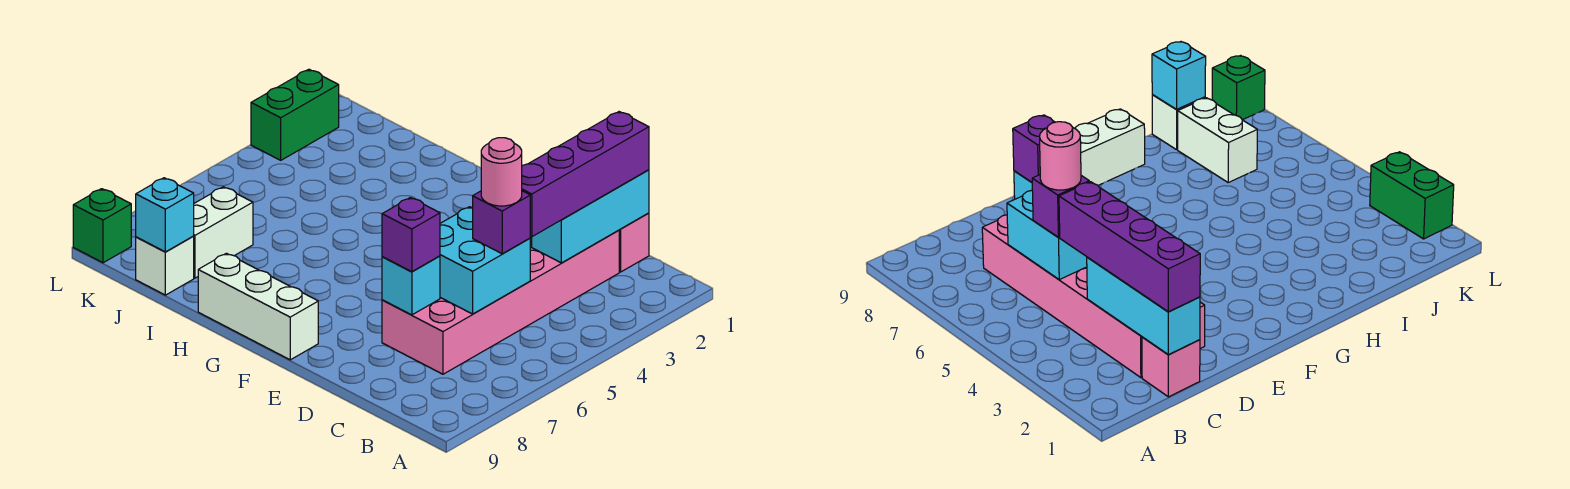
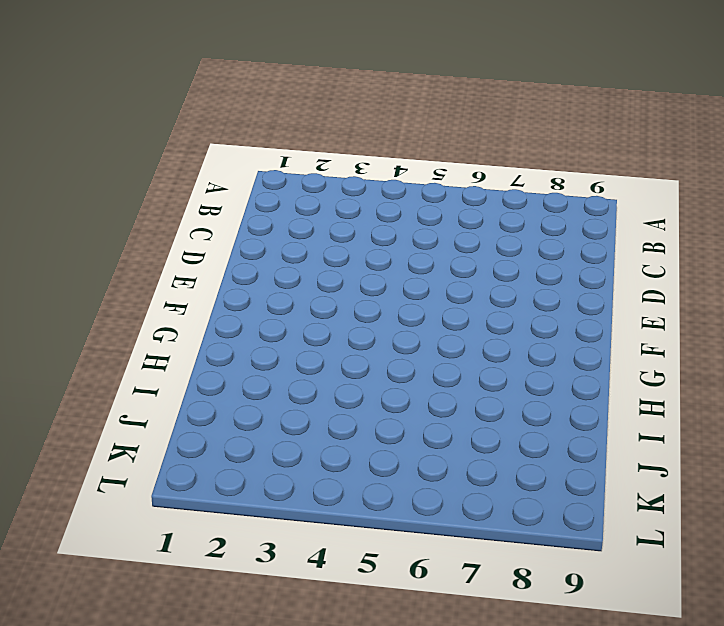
none -> pink brick C1 level 1
none -> pink brick C2:D7 level 1
none -> white brick F9:H9 level 1

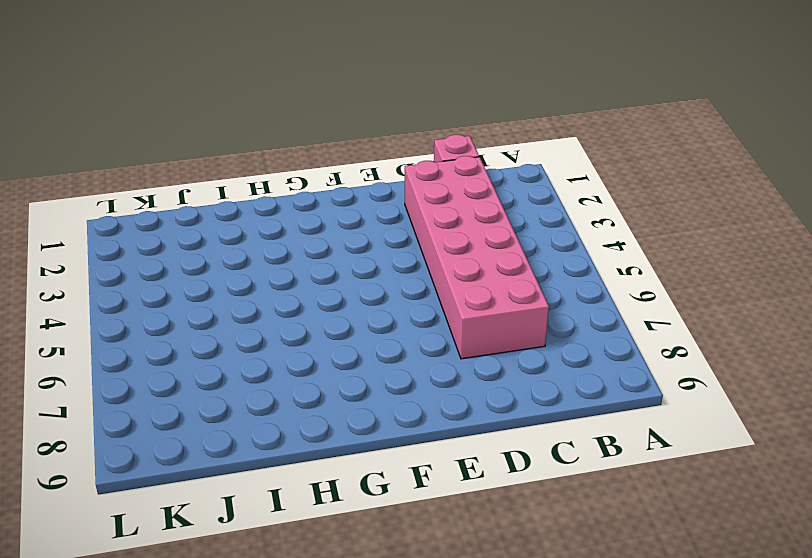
none -> white brick F9:H9 level 1
none -> white brick J7:J8 level 1
none -> white brick J9 level 1

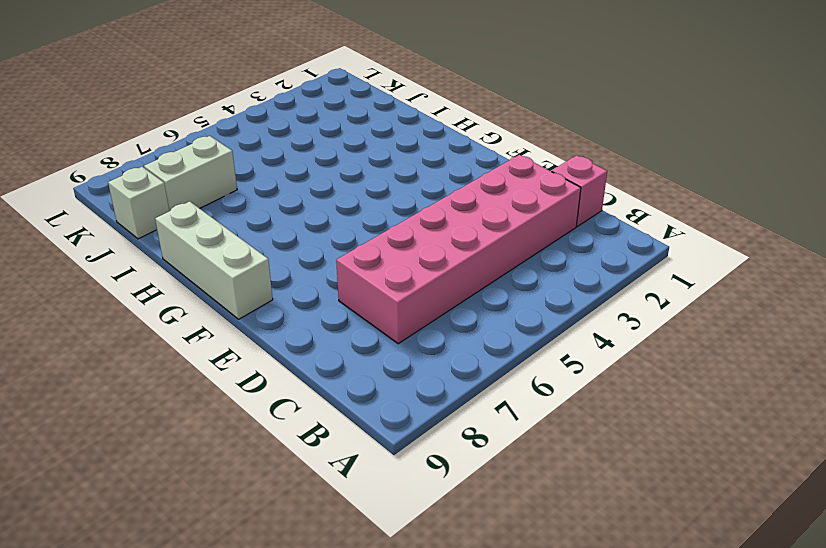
none -> green brick L2:L3 level 1
none -> green brick L9 level 1
none -> cyan brick C1:C3 level 2

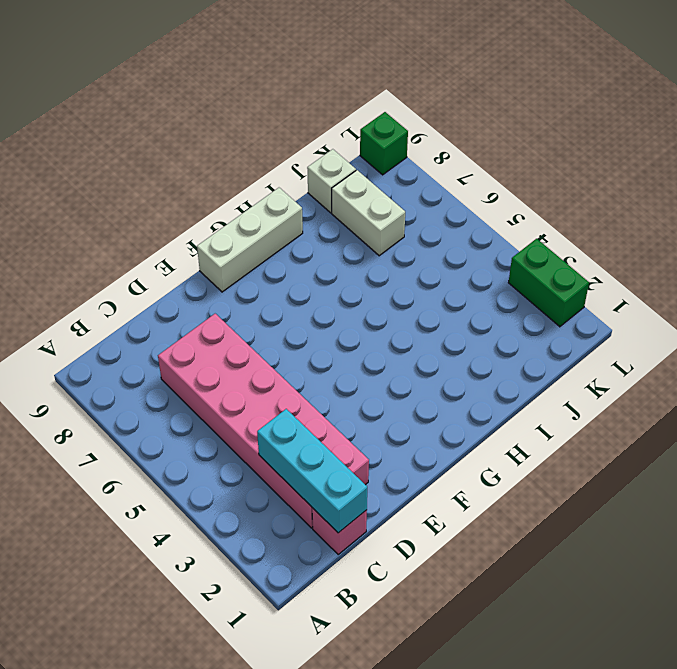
none -> cyan brick C5:D6 level 2
none -> cyan brick D7 level 2
none -> cyan brick J9 level 2

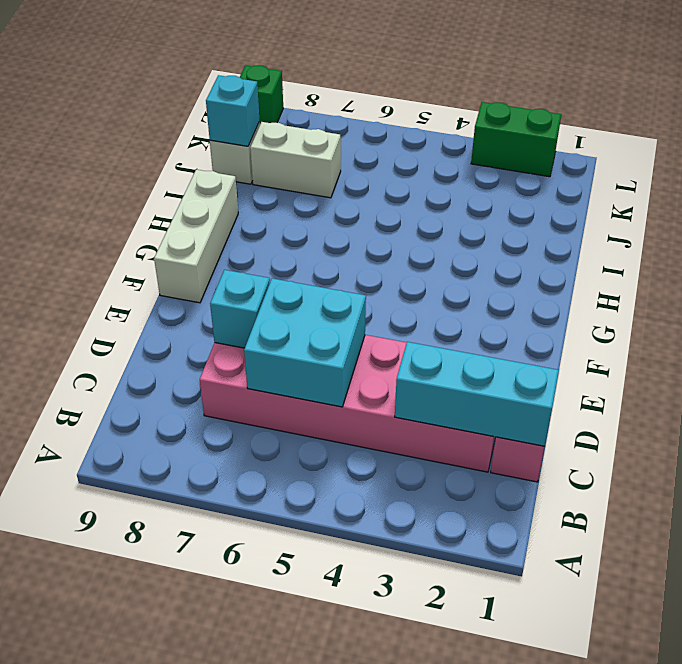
none -> purple brick C1:C4 level 3
none -> purple brick C5 level 3
none -> purple brick D7 level 3

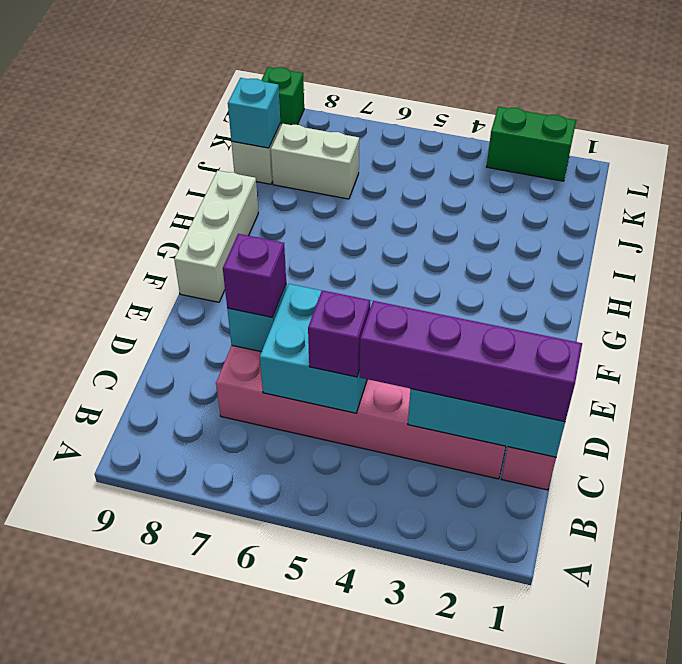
none -> pink round brick C5 level 4

